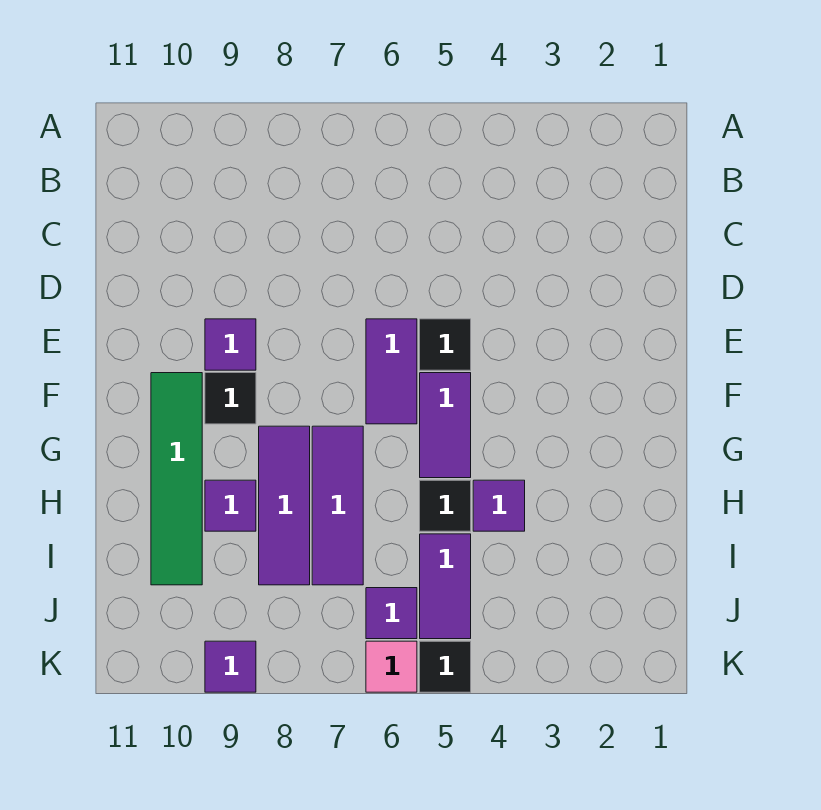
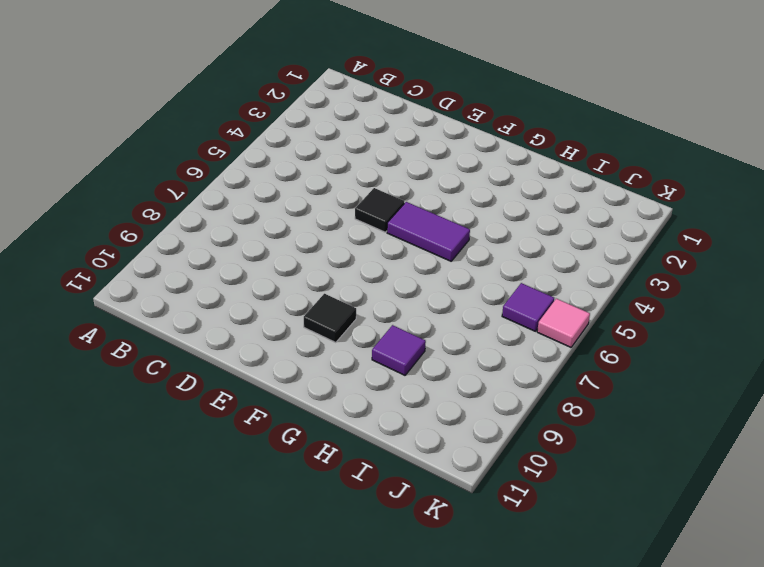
none -> purple tile E6:F6 level 1
none -> purple tile E9 level 1
none -> green tile F10:I10 level 1

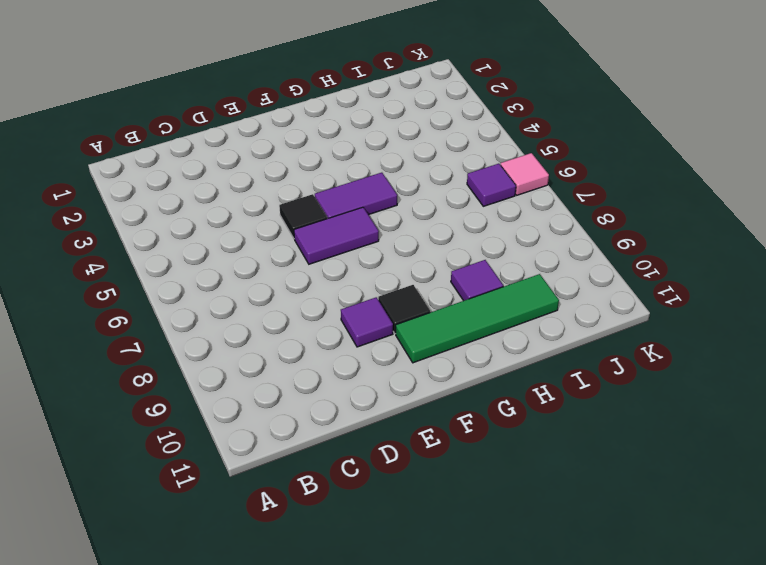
none -> purple tile G7:I7 level 1
none -> purple tile G8:I8 level 1
none -> purple tile H4 level 1

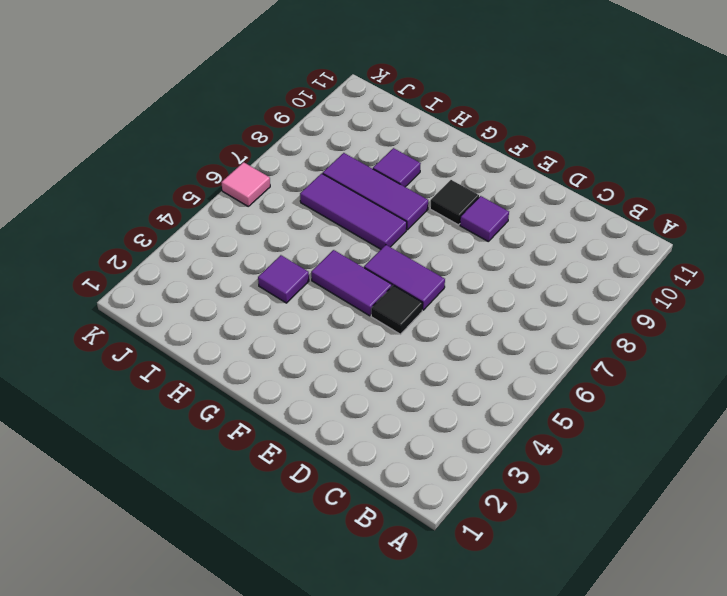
none -> green tile F10:I10 level 1
none -> black tile H5 level 1
none -> purple tile I5:J5 level 1

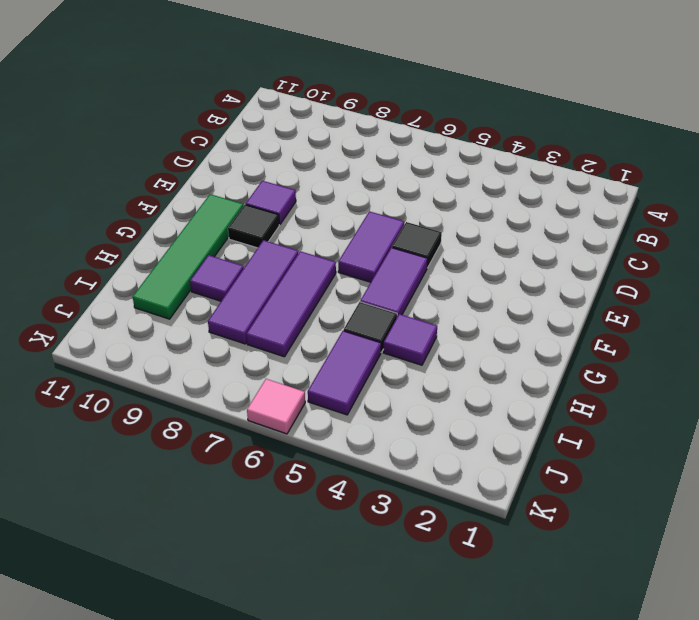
none -> purple tile J6 level 1
none -> black tile K5 level 1
none -> purple tile K9 level 1

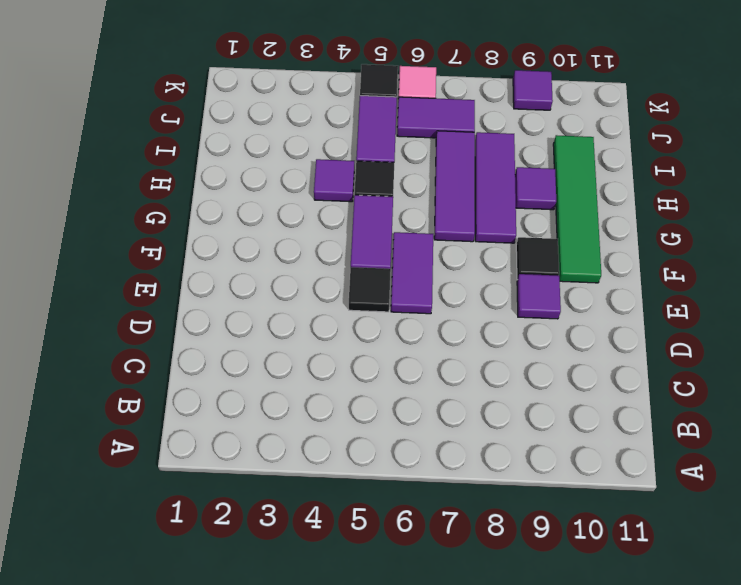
purple tile J6:J7 level 1 -> purple tile J6 level 1

